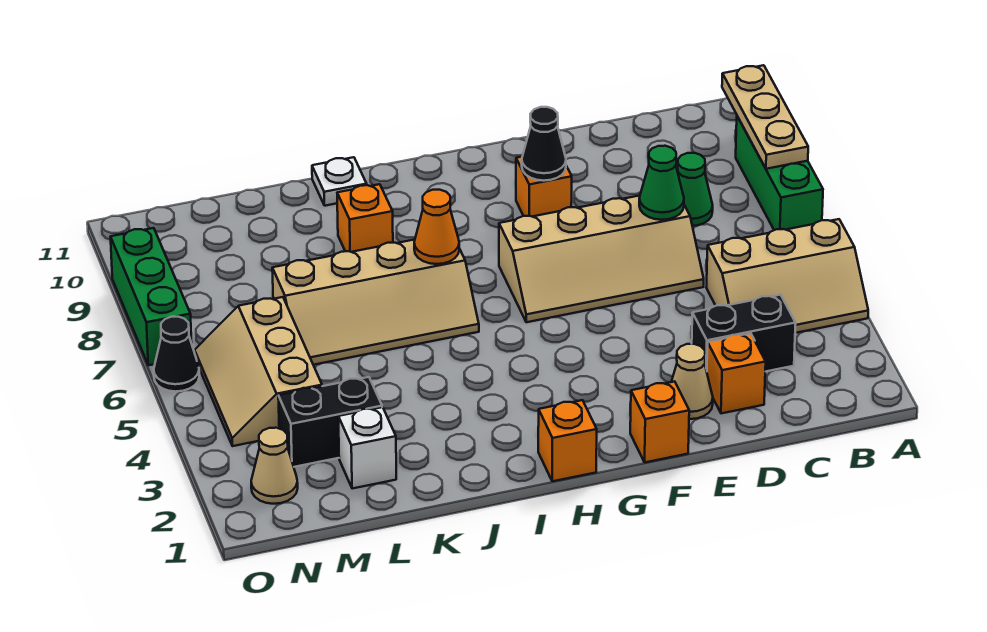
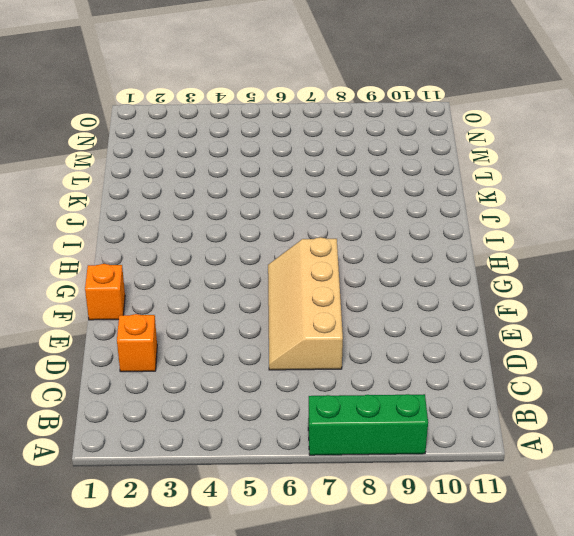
none -> tan slope A4:C5 level 1 top 5
none -> black brick C3:D3 level 1
none -> green cone C8 level 1

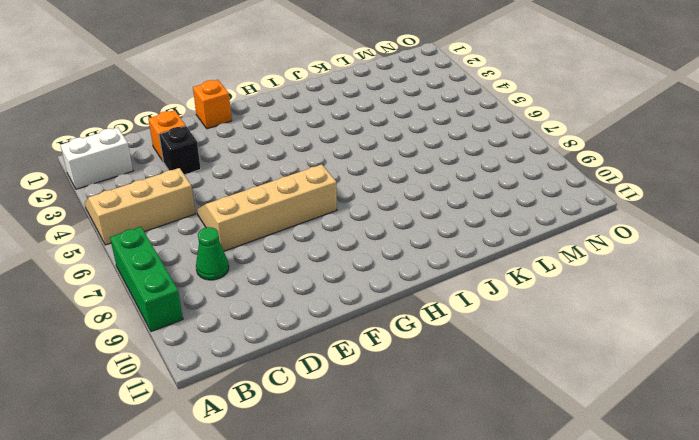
white brick A2:B2 level 1 -> none
black brick D3 level 1 -> black brick C3:D3 level 1
none -> tan cone E2 level 1
none -> orange brick F9 level 1
none -> orange brick H1 level 1

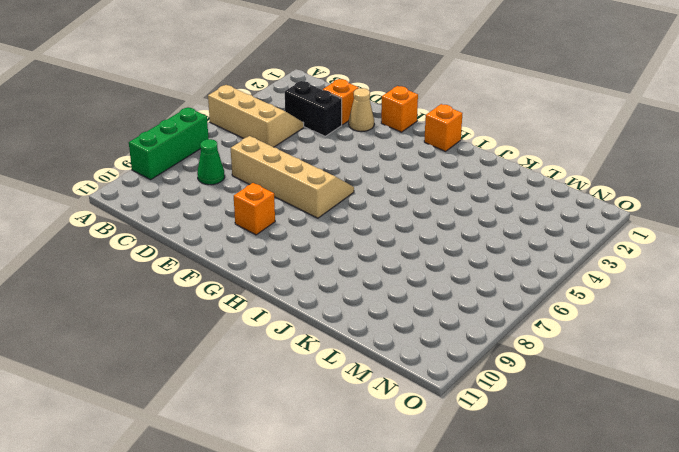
none -> tan slope I6:L7 level 1 top 7
none -> orange brick J9 level 1
none -> white plate J11 level 1

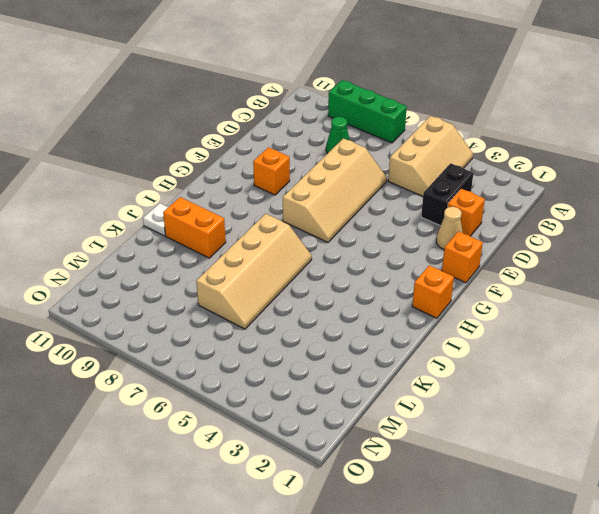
orange brick J9:J10 level 1 -> orange brick J9 level 1
none -> white brick L2 level 1
none -> black brick L3:M3 level 1
none -> tan slope M4:N6 level 1 top M

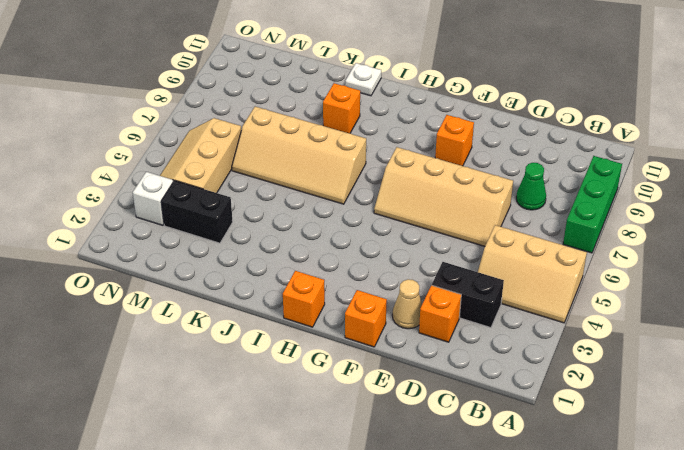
white brick N3 level 1 -> white brick L2 level 1
none -> tan cone N2 level 1
none -> black cone O6 level 1
none -> green brick O7:O9 level 1

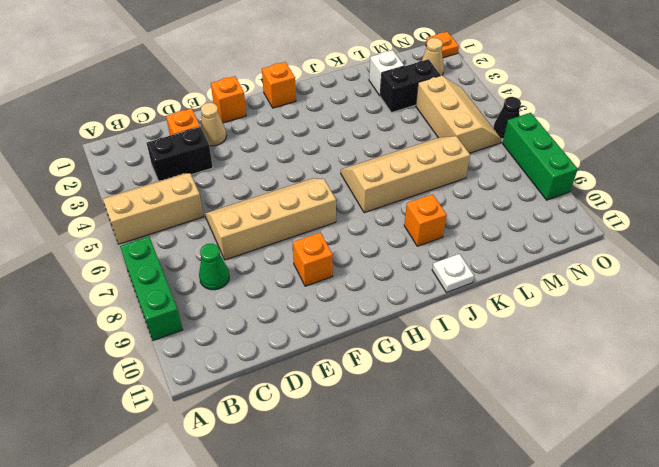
orange plate O1 level 1 -> none
none -> tan plate A8:A10 level 2
none -> green cone D7 level 2
none -> black cone F9 level 2

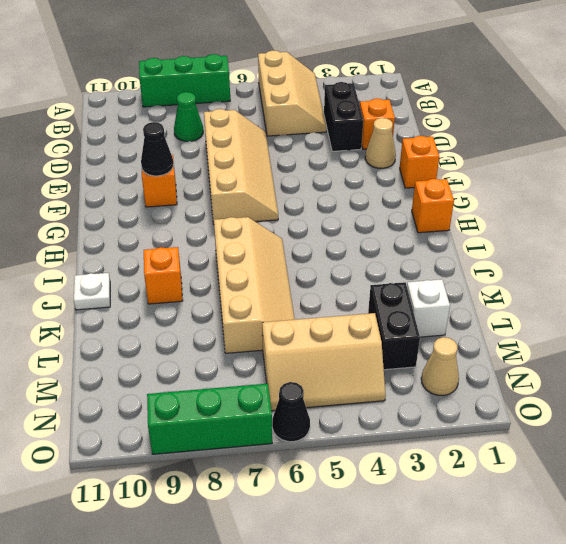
none -> tan plate A8:A10 level 2
none -> green cone D7 level 2
none -> orange cone I7 level 2

